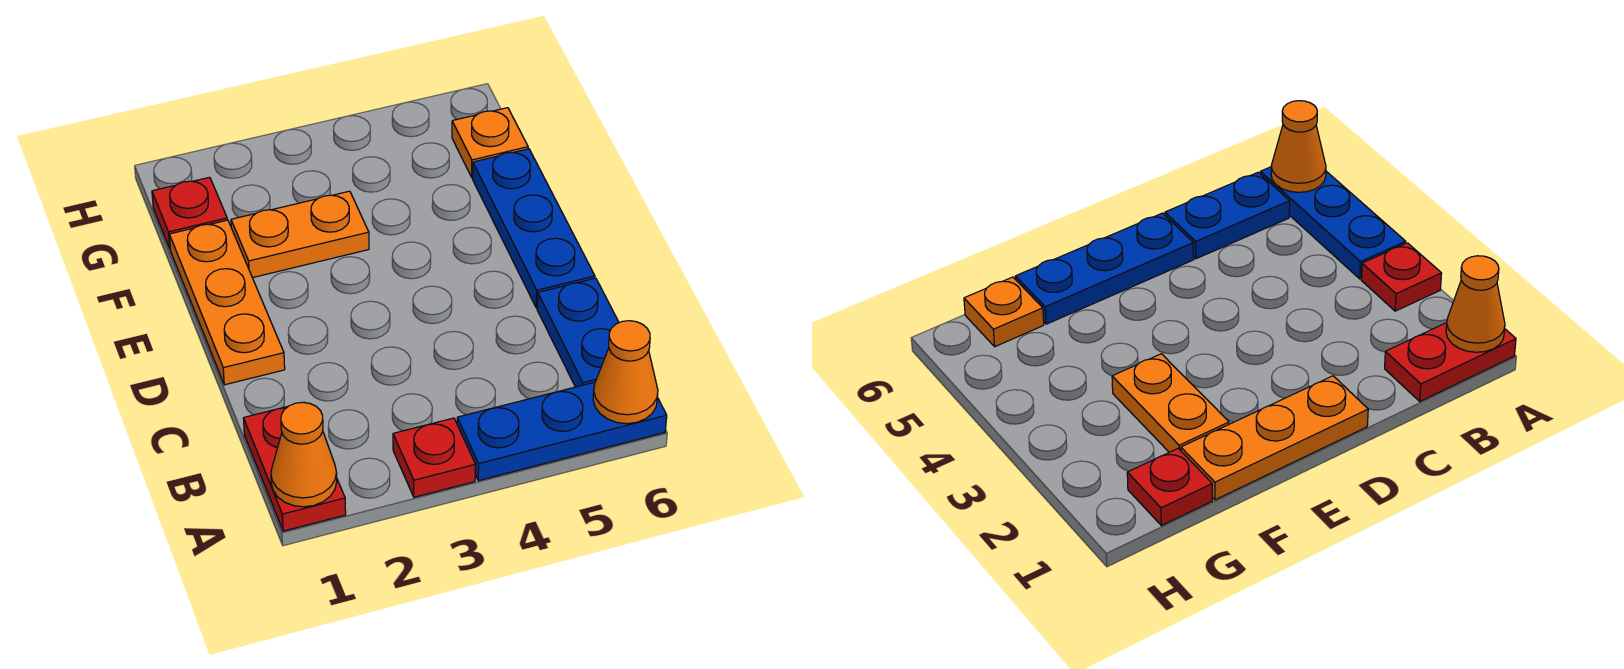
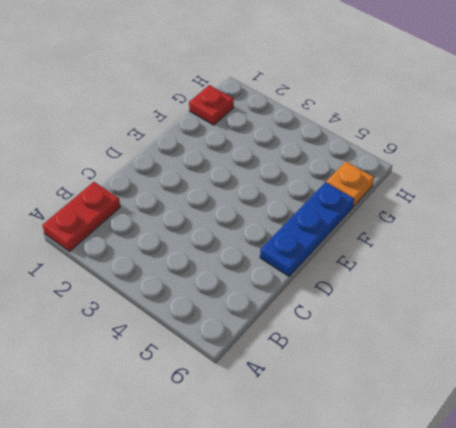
none -> red plate A3 level 1
none -> blue plate A4:A6 level 1

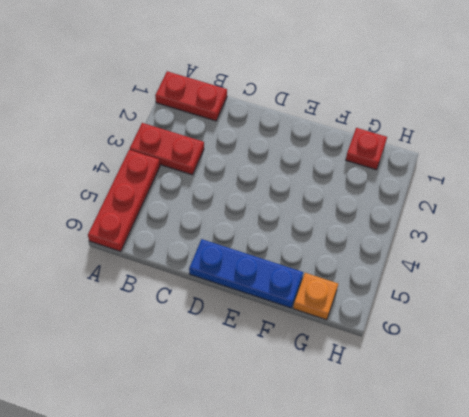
red plate A3:B3 level 1 -> red plate A3 level 1
red plate A4:A6 level 1 -> blue plate A4:A6 level 1
none -> blue plate B6:C6 level 1
none -> orange plate D1:F1 level 1

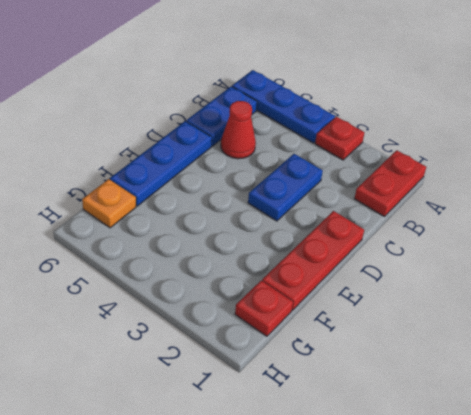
blue plate C3:D3 level 1 -> none
red cone C5 level 1 -> none
red plate D1:F1 level 1 -> orange plate D1:F1 level 1
none -> orange plate F2:F3 level 1
none -> orange cone A1 level 2

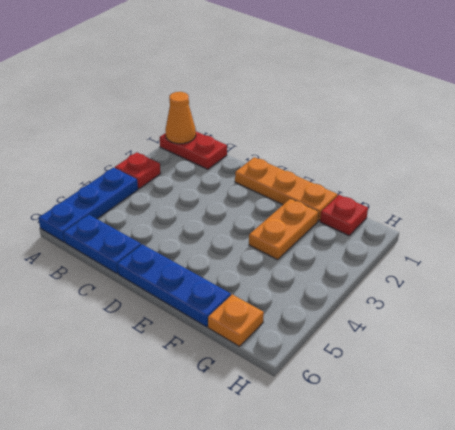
none -> orange cone A6 level 2

